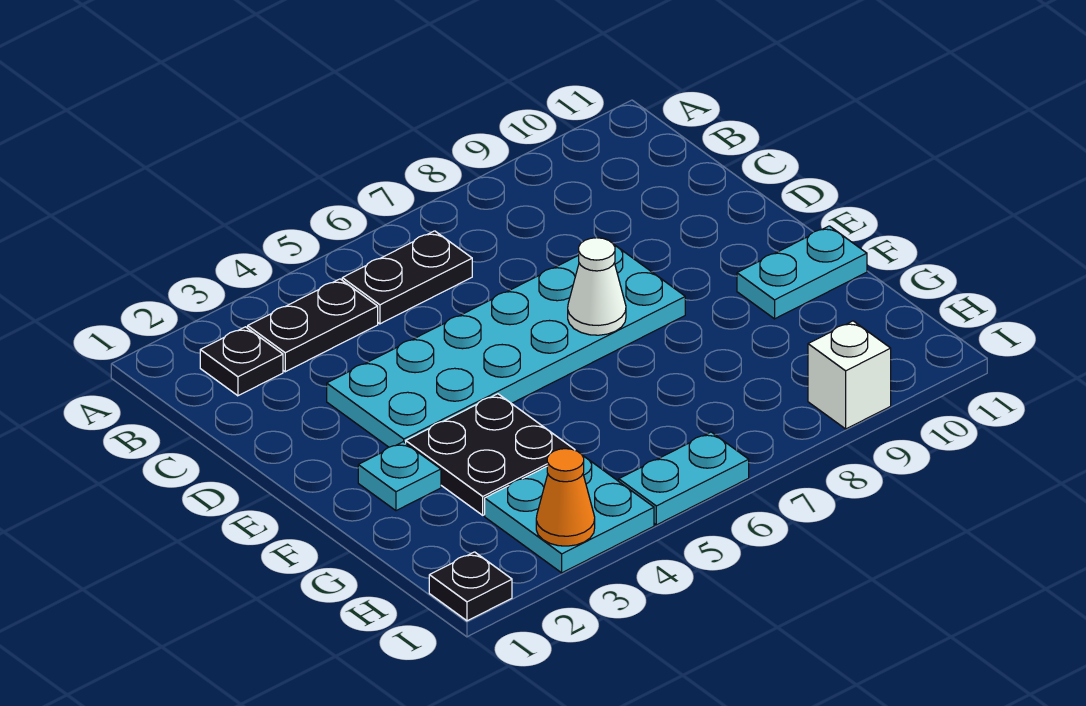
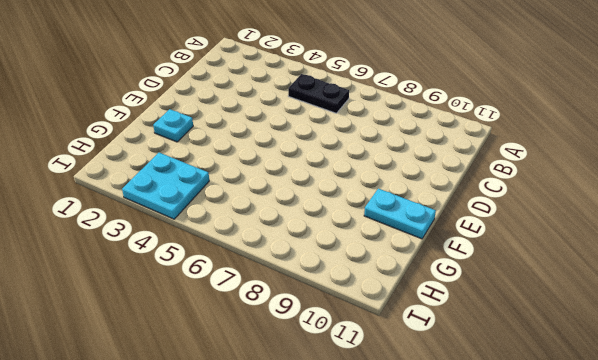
none -> black plate B2 level 1
none -> black plate B3:B4 level 1
none -> cyan plate D3:E8 level 1

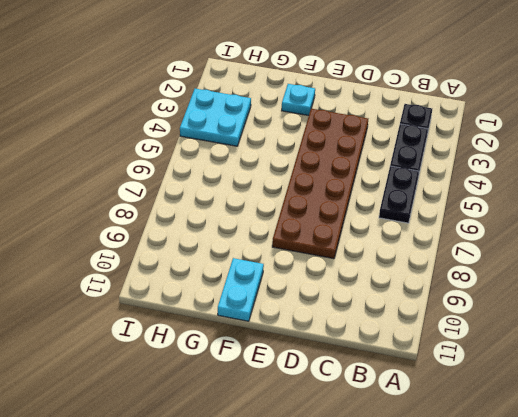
brown plate D3:E8 level 1 -> cyan plate D3:E8 level 1
none -> black plate F3:G4 level 1
none -> black plate I1 level 1
none -> cyan plate I5:I6 level 1

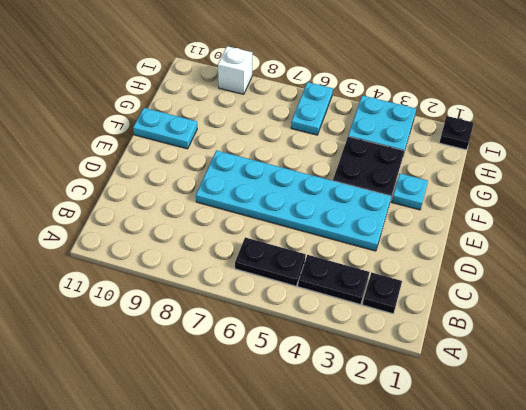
cyan plate H6:I6 level 1 -> cyan plate I5:I6 level 1
none -> white cone E7 level 2
none -> orange cone I3 level 2

